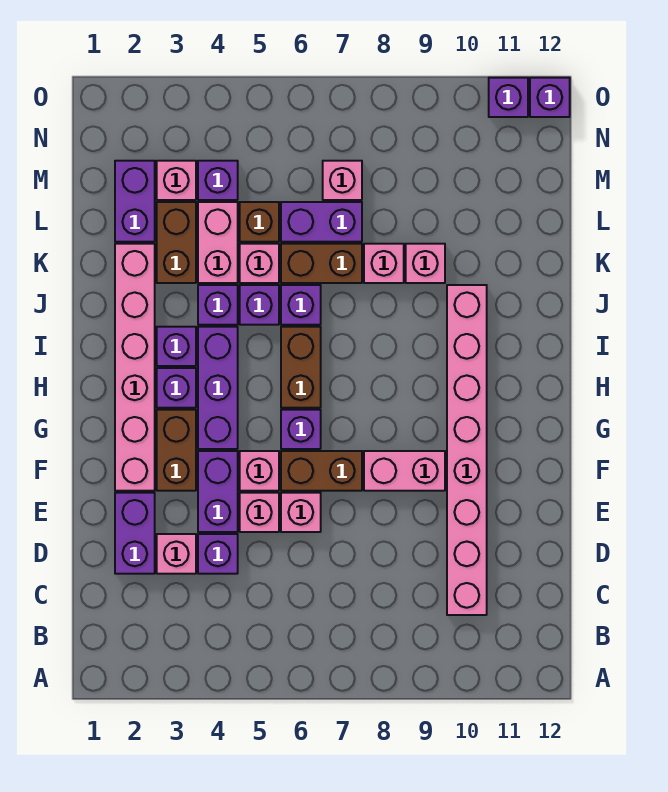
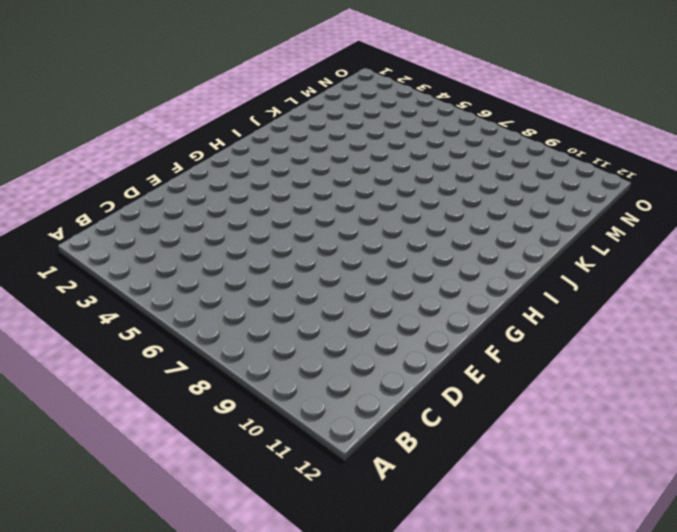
none -> pink brick C10:J10 level 1
none -> purple brick D2:E2 level 1
none -> pink brick D3 level 1
none -> purple brick D4 level 1

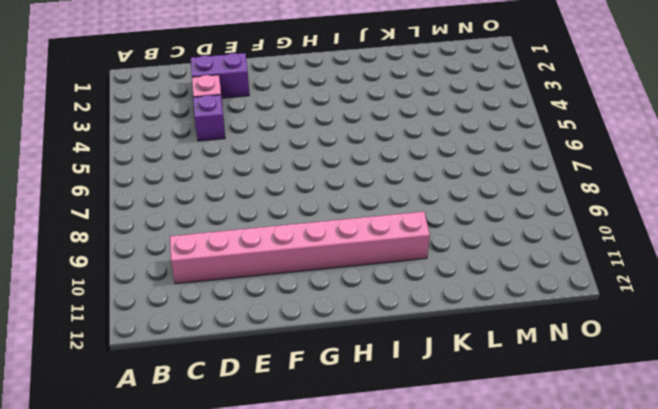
none -> purple brick E4:F4 level 1
none -> pink brick E5 level 1
none -> pink brick E6 level 1
none -> pink brick F2:K2 level 1

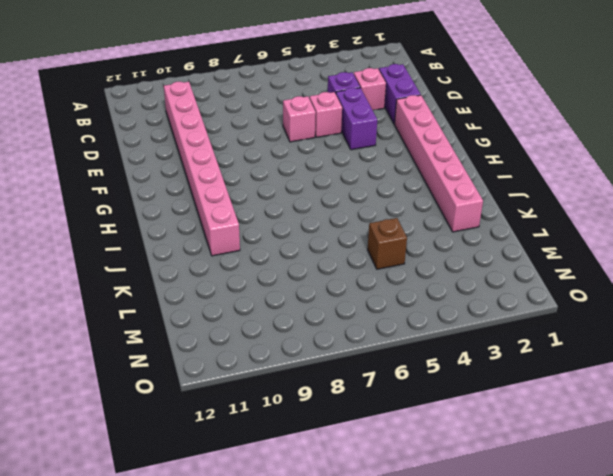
none -> brown brick F3:G3 level 1
none -> pink brick F5 level 1
none -> brown brick F6:F7 level 1
none -> pink brick F8:F9 level 1

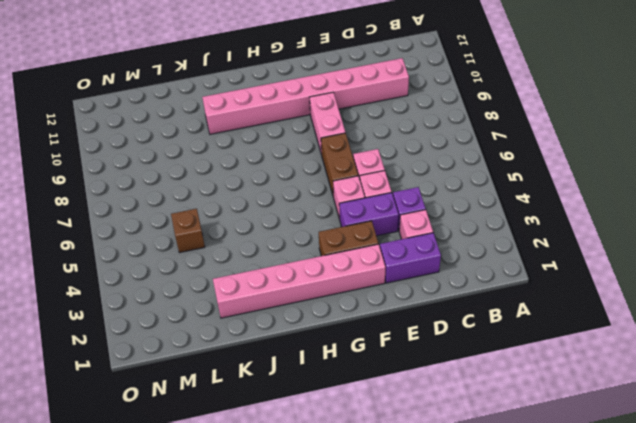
none -> purple brick G4:I4 level 1
none -> purple brick G6 level 1
none -> purple brick H3 level 1
none -> brown brick H6:I6 level 1

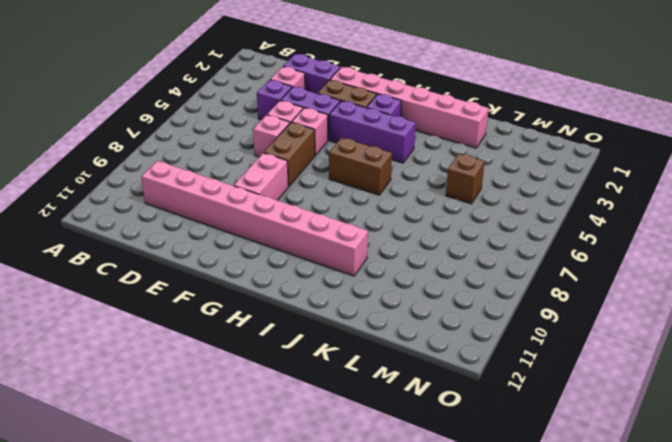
none -> purple brick G6 level 1
none -> purple brick I3 level 1
none -> purple brick J4 level 1
none -> purple brick J5 level 1

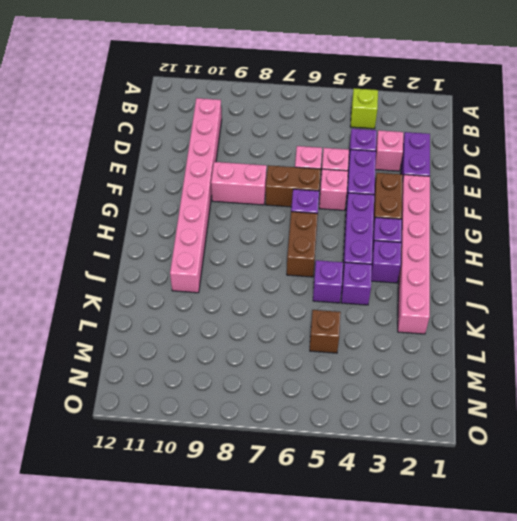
lime brick B4 level 1 -> none
none -> purple brick J6 level 1
none -> brown brick K3:L3 level 1
none -> pink brick K4:L4 level 1
none -> pink brick K5 level 1

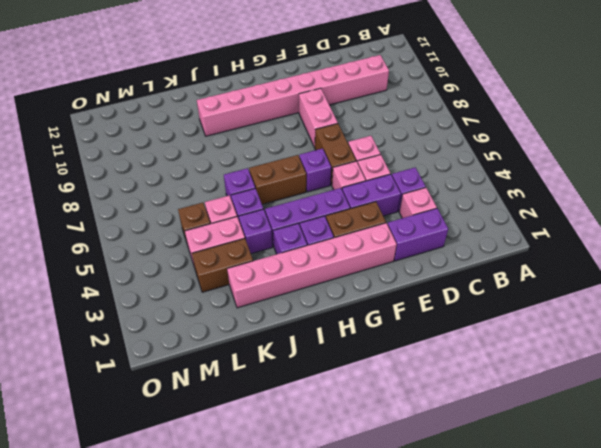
none -> brown brick K6:K7 level 1
none -> pink brick K8 level 1
none -> pink brick K9 level 1
none -> purple brick L2:M2 level 1

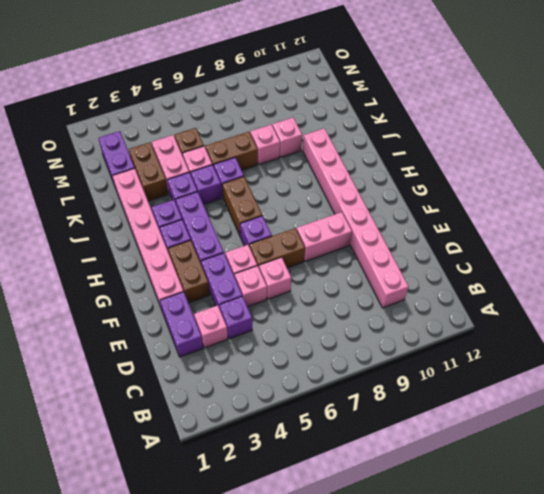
none -> purple brick L6:L7 level 1
none -> pink brick M3 level 1
none -> purple brick M4 level 1
none -> pink brick M7 level 1

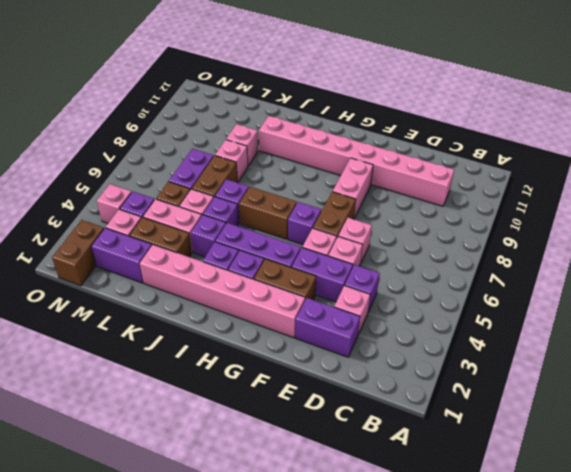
brown brick N1:N2 level 1 -> none
pink brick N4 level 1 -> pink brick M7 level 1
none -> purple brick O11 level 1
none -> purple brick O12 level 1

